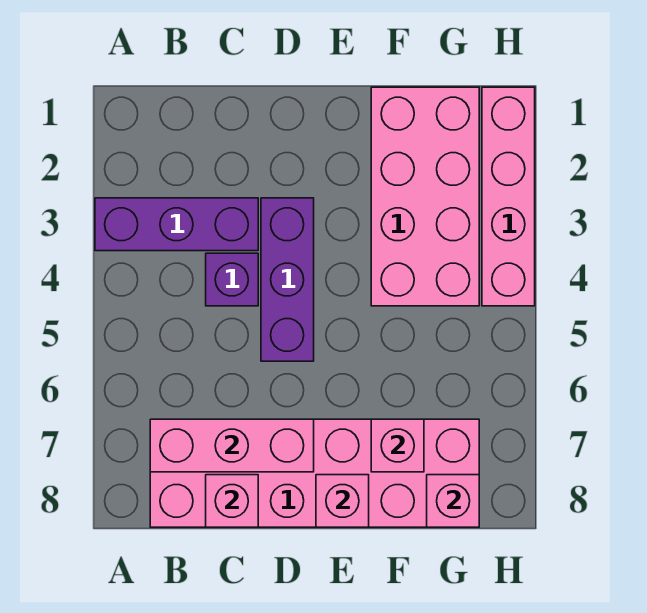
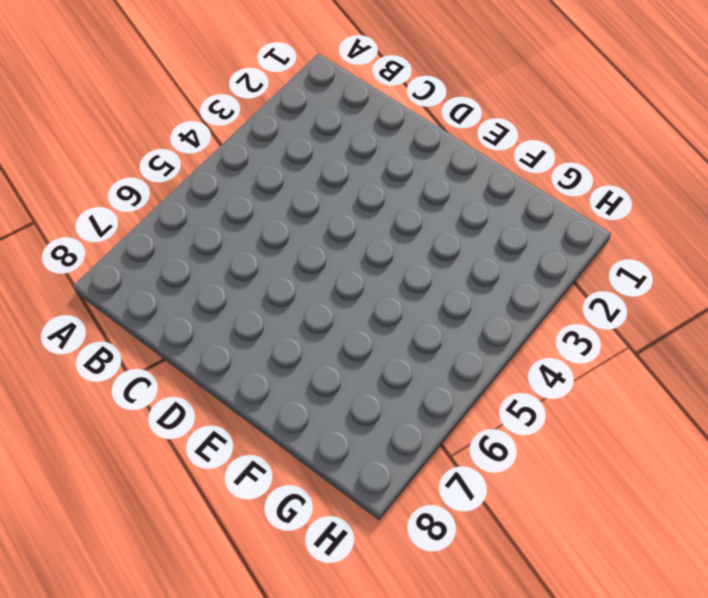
none -> purple brick A3:C3 level 1
none -> pink brick B7:G8 level 1

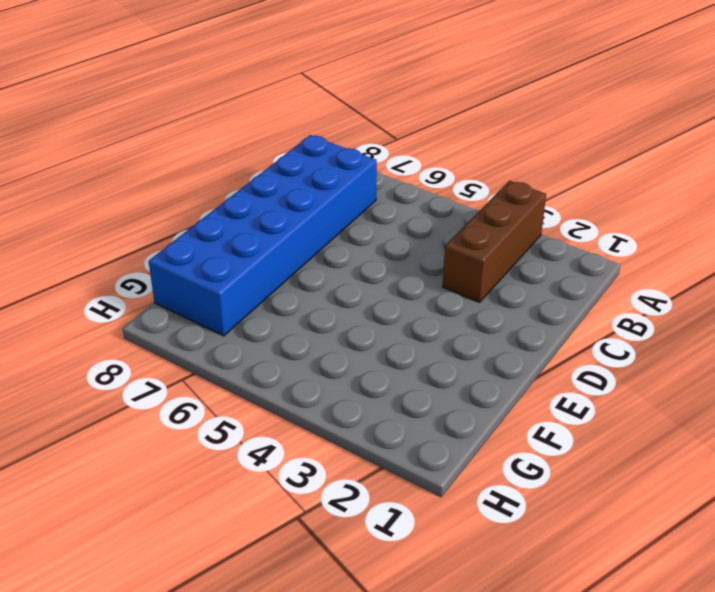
brown brick A3:C3 level 1 -> purple brick A3:C3 level 1
blue brick B7:G8 level 1 -> pink brick B7:G8 level 1
none -> purple brick C4 level 1
none -> purple brick D3:D5 level 1

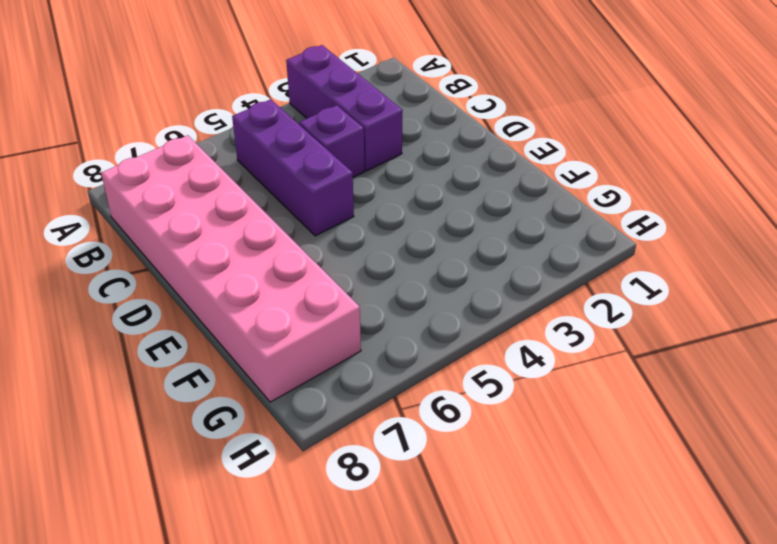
purple brick B5:D5 level 1 -> purple brick D3:D5 level 1
none -> pink brick F1:G4 level 1
none -> pink brick H1:H4 level 1

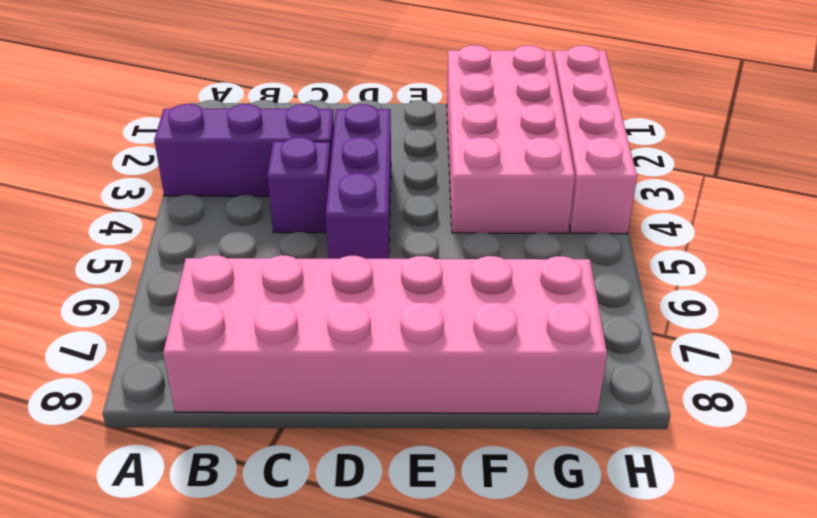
none -> pink brick B7:D7 level 2
none -> pink brick C8 level 2

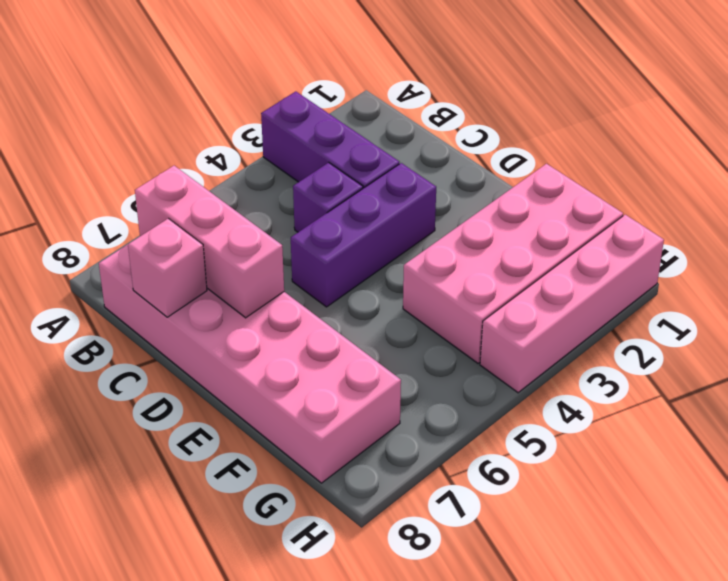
none -> pink brick E8 level 2
none -> pink brick F7 level 2

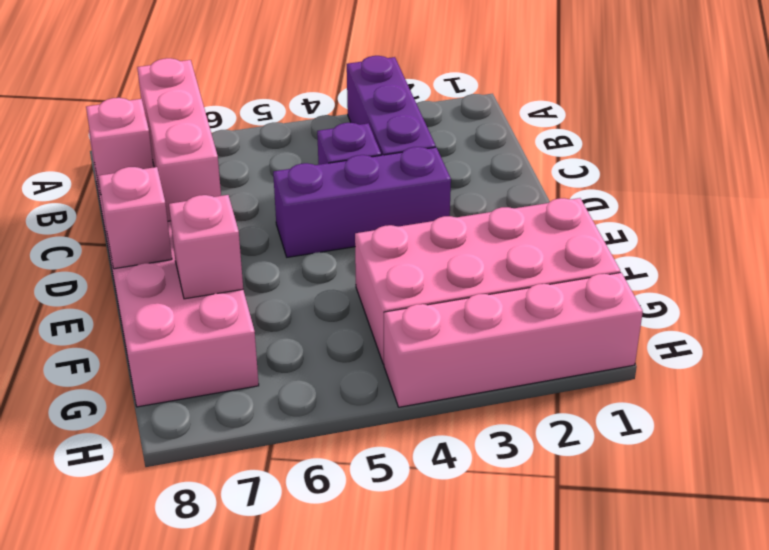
none -> pink brick G8 level 2

